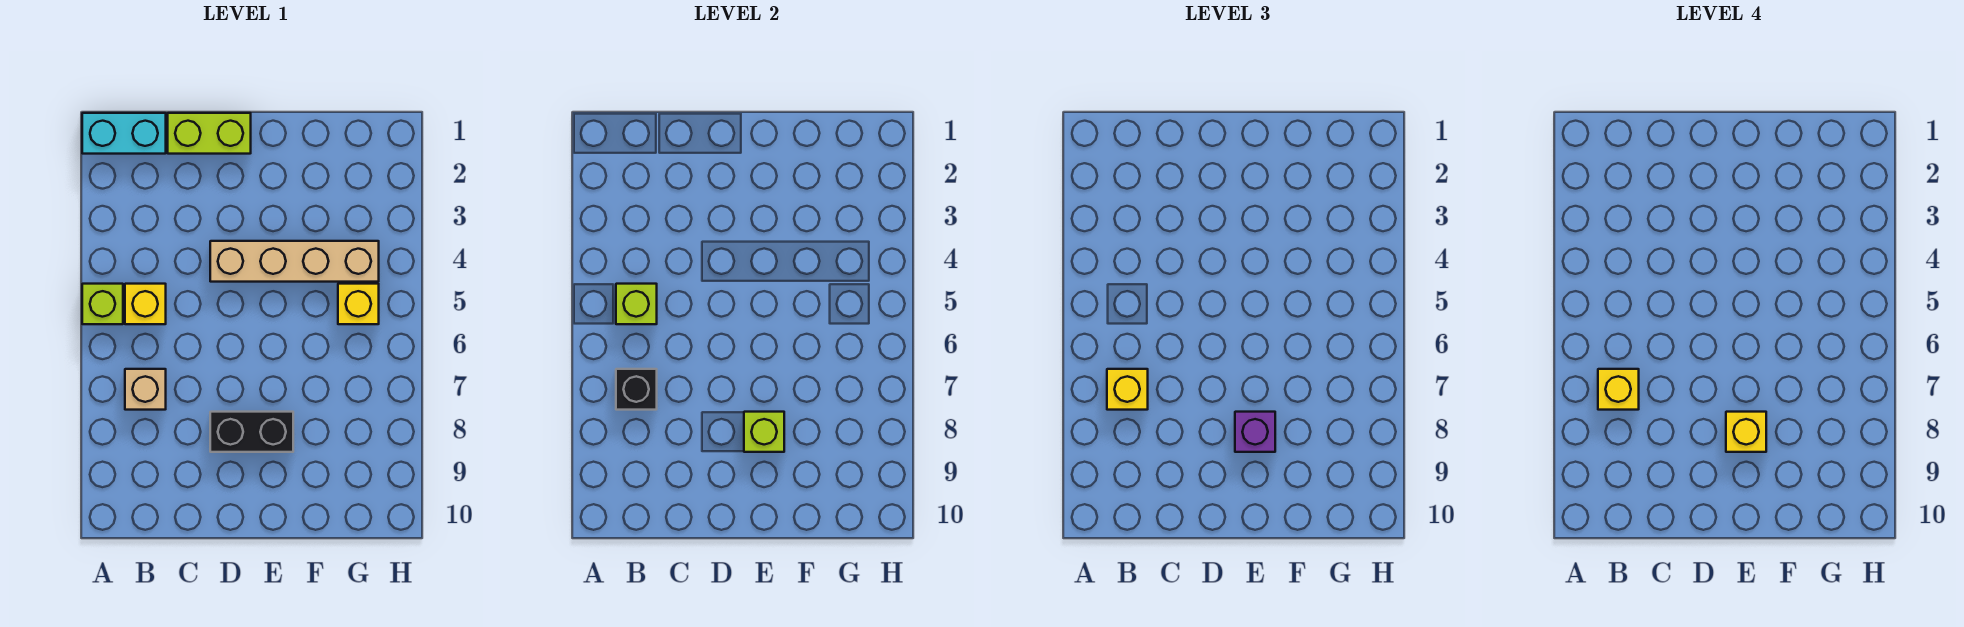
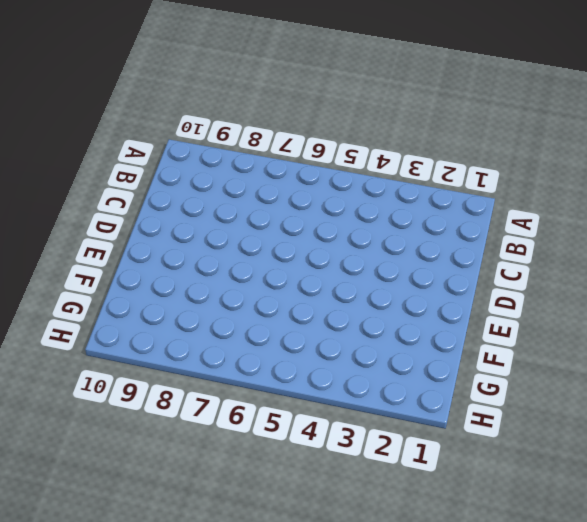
none -> cyan brick A1:B1 level 1
none -> lime brick A5 level 1
none -> yellow brick B5 level 1

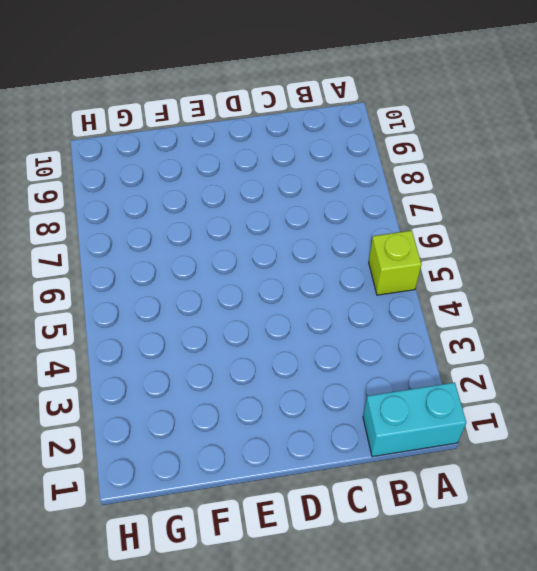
none -> yellow brick B5 level 1
none -> tan brick B7 level 1
none -> lime brick C1:D1 level 1

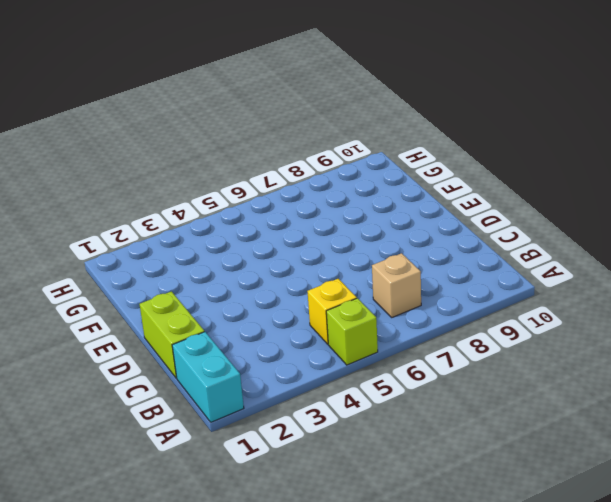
none -> tan brick D4:G4 level 1
none -> black brick D8:E8 level 1
none -> yellow brick G5 level 1

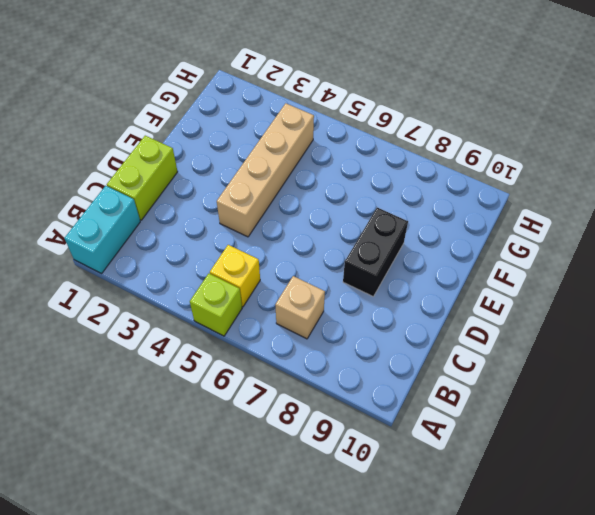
none -> yellow brick G5 level 1
none -> lime brick B5 level 2
none -> black brick B7 level 2

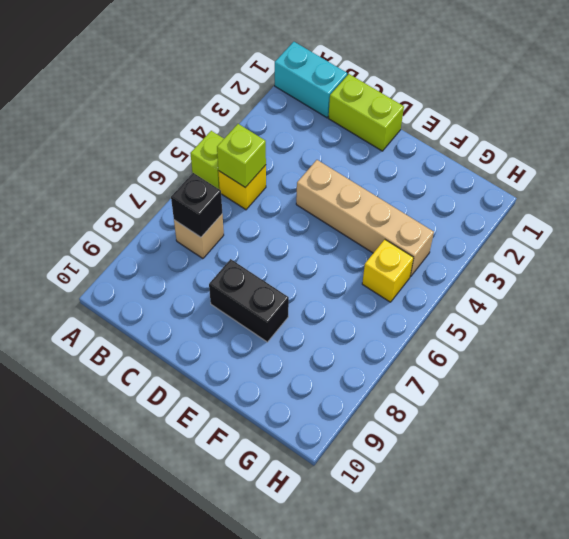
none -> lime brick E8 level 2
none -> yellow brick B7 level 3
none -> purple brick E8 level 3

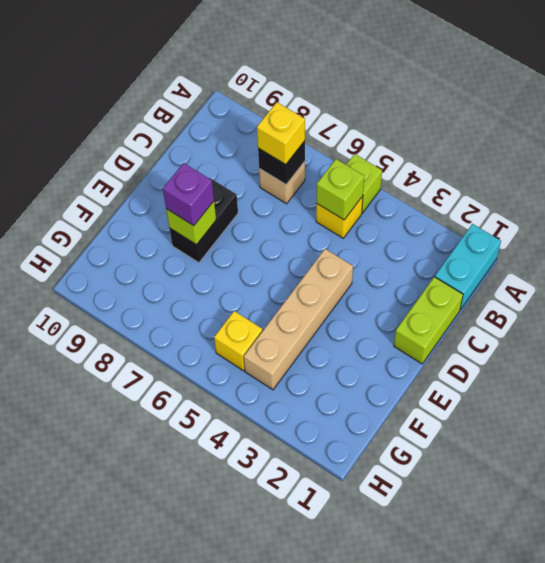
none -> yellow brick B7 level 4
none -> yellow brick E8 level 4

